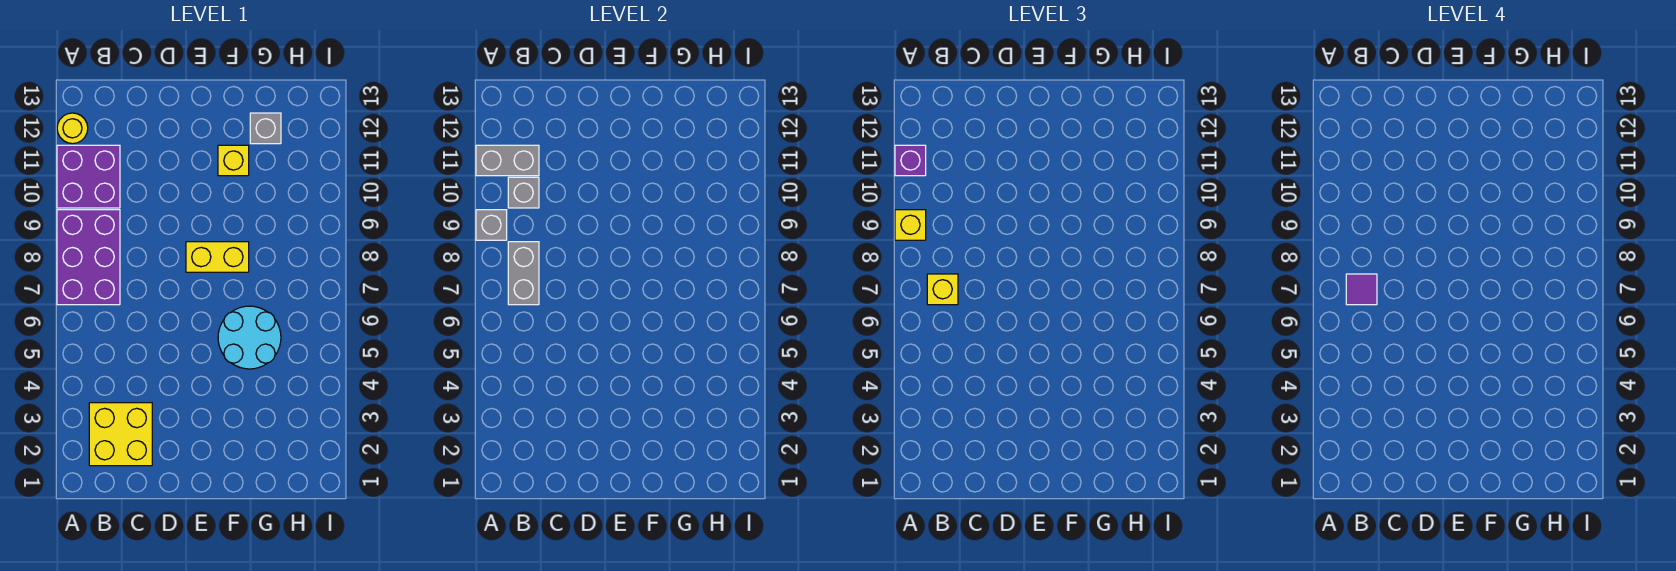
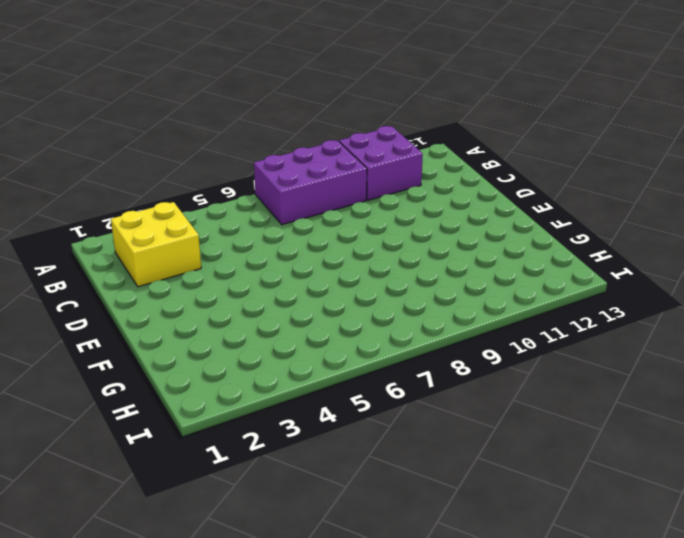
none -> yellow round brick A12 level 1
none -> yellow brick E8:F8 level 1
none -> cyan round brick F5:G6 level 1

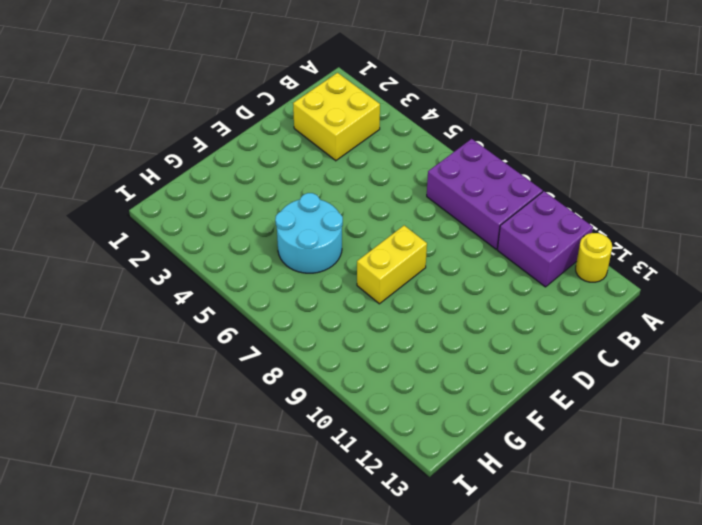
none -> yellow brick F11 level 1
none -> grey brick G12 level 1
none -> grey brick A9 level 2

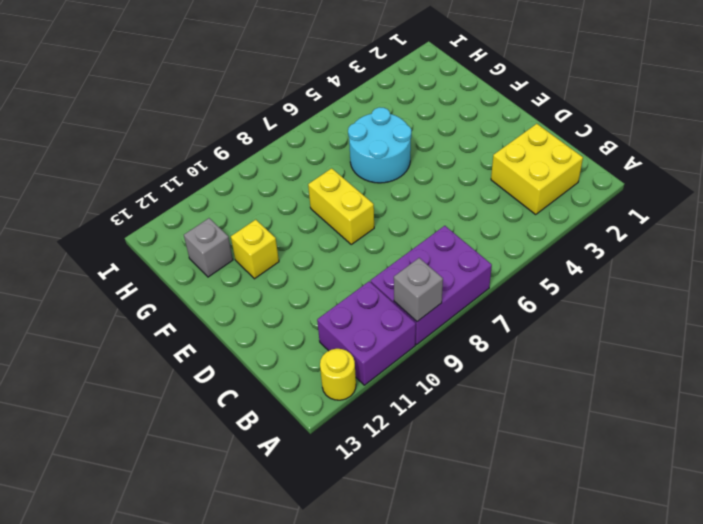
none -> grey brick A11:B11 level 2
none -> grey brick B7:B8 level 2
none -> grey brick B10 level 2

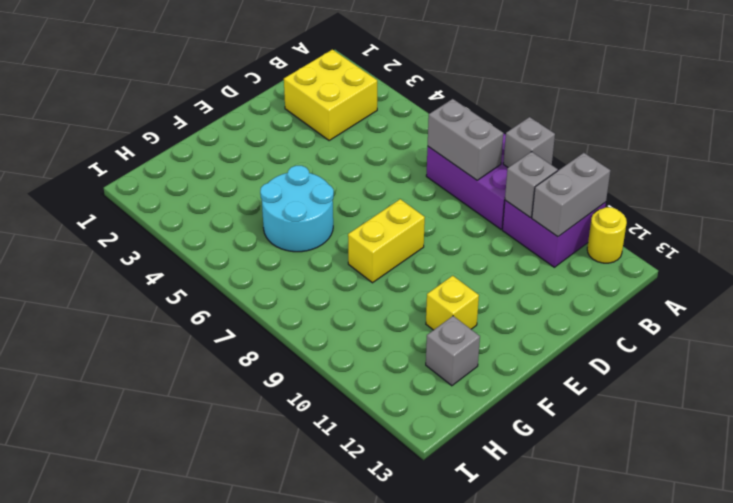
none -> yellow brick A9 level 3
none -> purple brick A11 level 3
none -> yellow brick B7 level 3

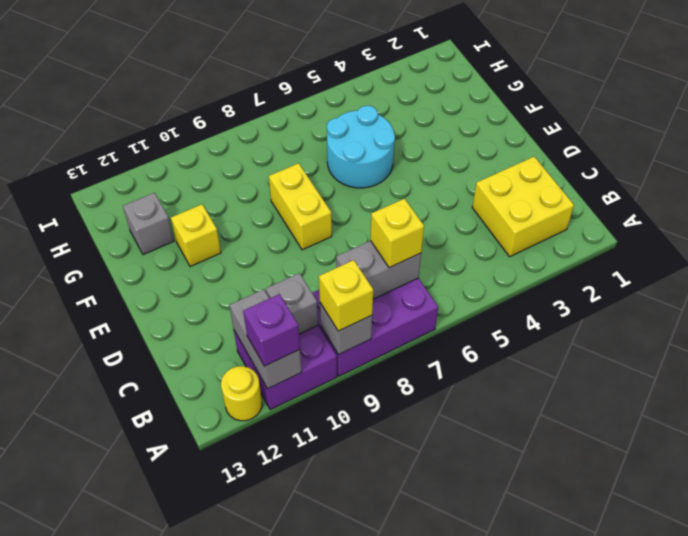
none -> purple tile B7 level 4

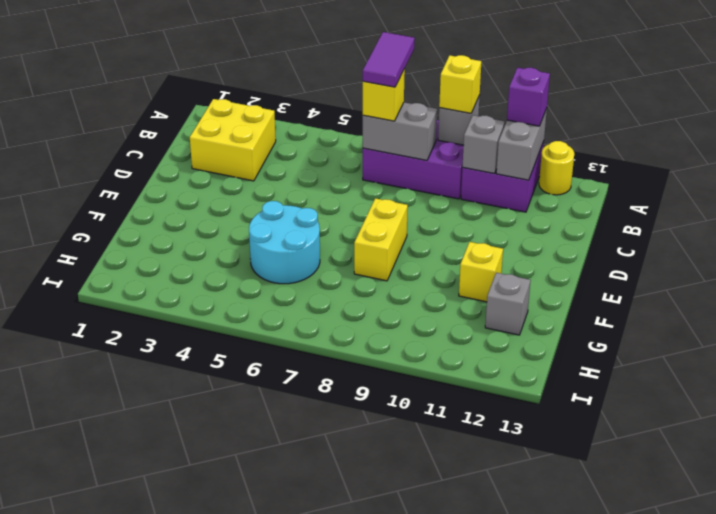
purple tile A7:B7 level 4 -> purple tile B7 level 4

